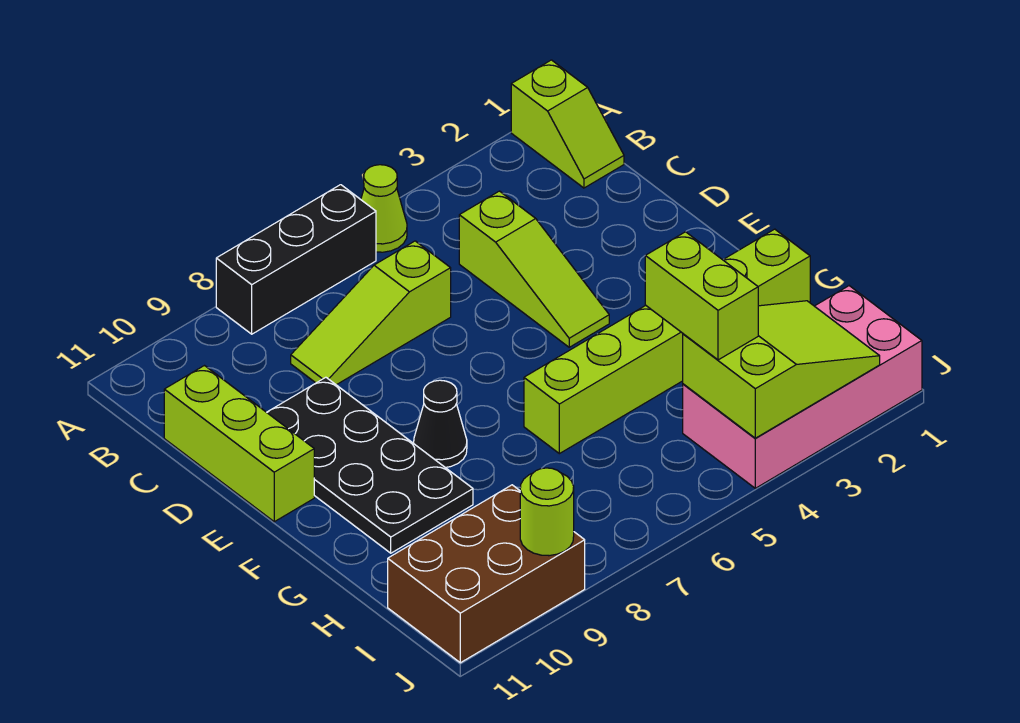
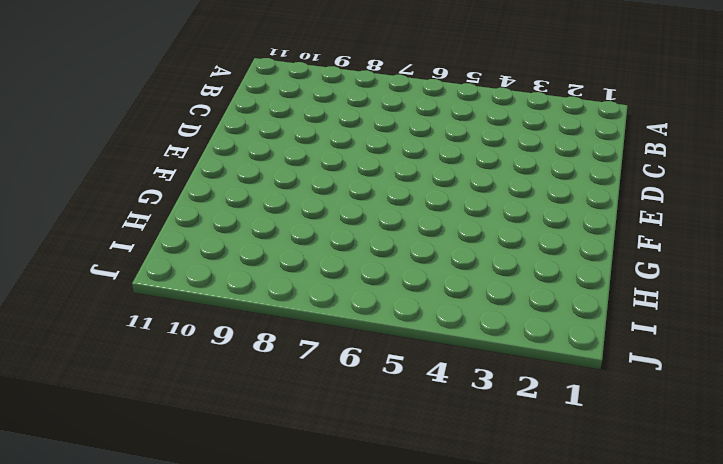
none -> lime slope A1:B1 level 1 top A
none -> lime cone A5 level 1
none -> black brick A6:A8 level 1

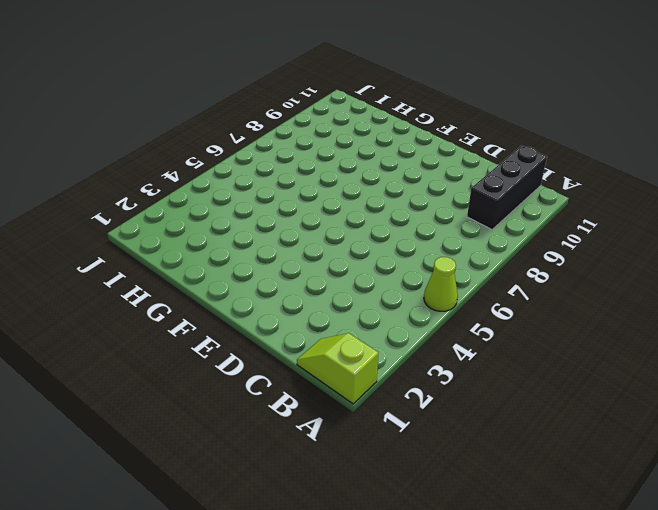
black brick B9:B11 level 1 -> black brick A6:A8 level 1
none -> lime slope C4:E4 level 1 top C
none -> lime slope C6:C8 level 1 top 6
none -> lime brick C11:E11 level 1

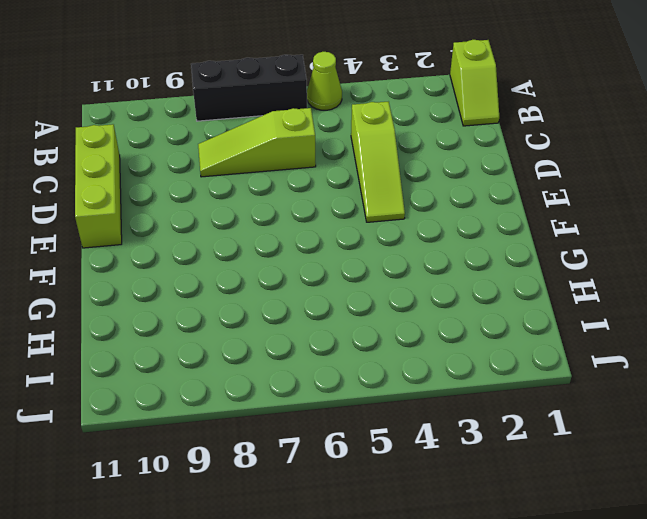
none -> black plate D9:G10 level 1
none -> black cone F8 level 1
none -> lime brick G1:G6 level 1

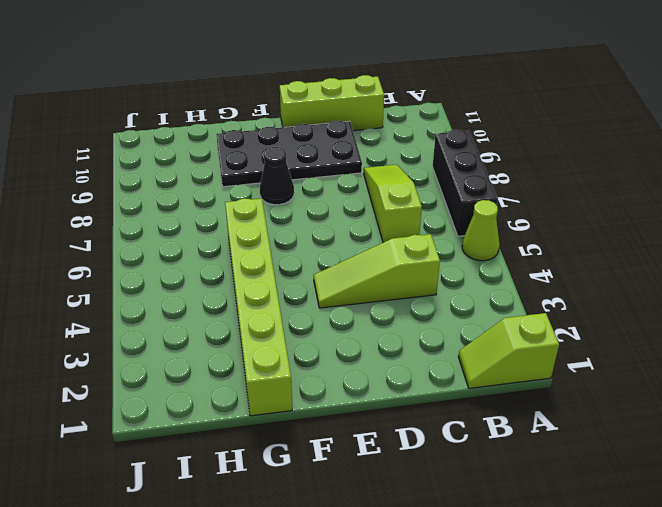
none -> pink brick I1:J4 level 1
none -> brown brick I9:J11 level 1
none -> lime slope I2:J4 level 2 top 4

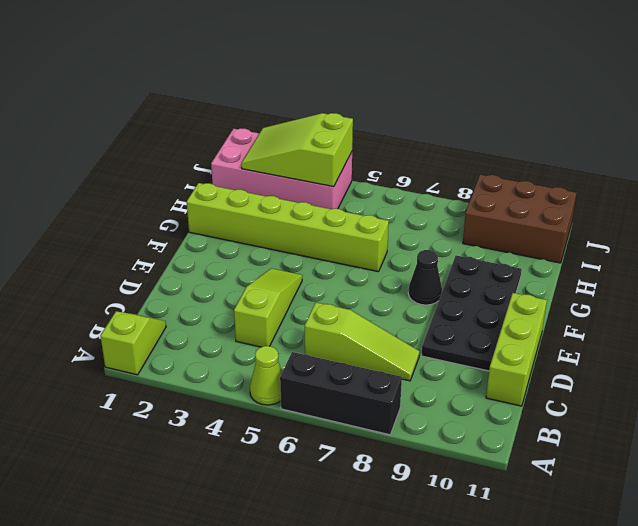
none -> lime round brick J9 level 2
none -> lime brick H4:I4 level 3

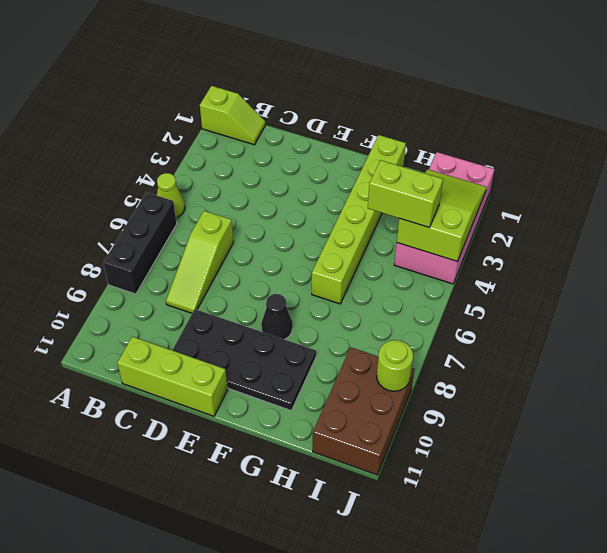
none -> lime slope C4:E4 level 1 top C

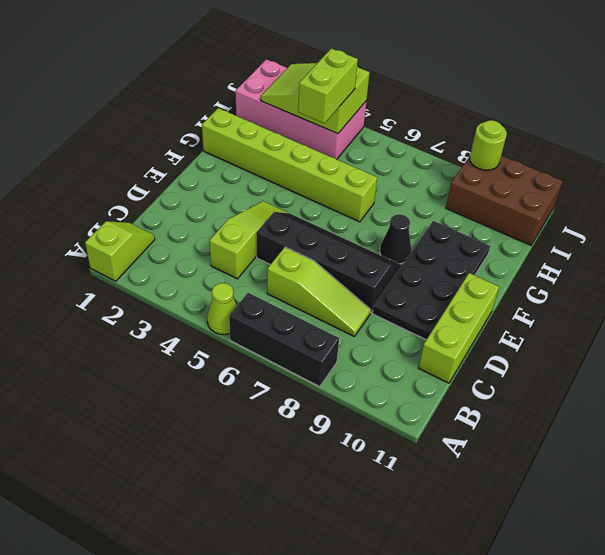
black slope D5:E8 level 1 top D -> none

